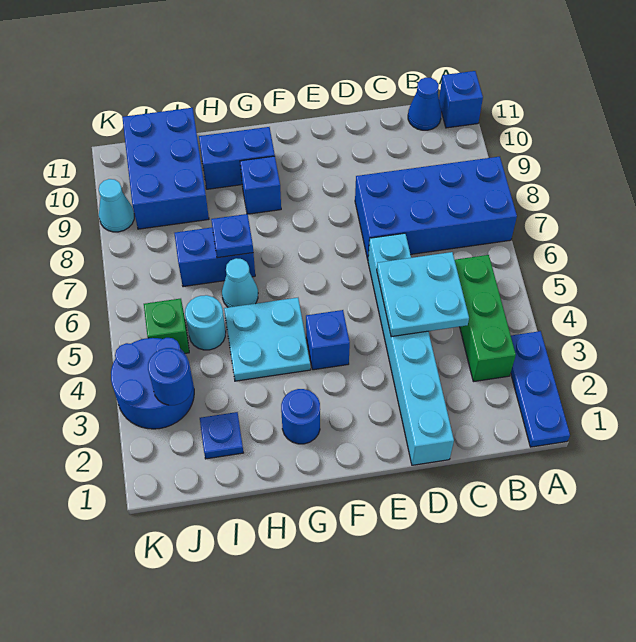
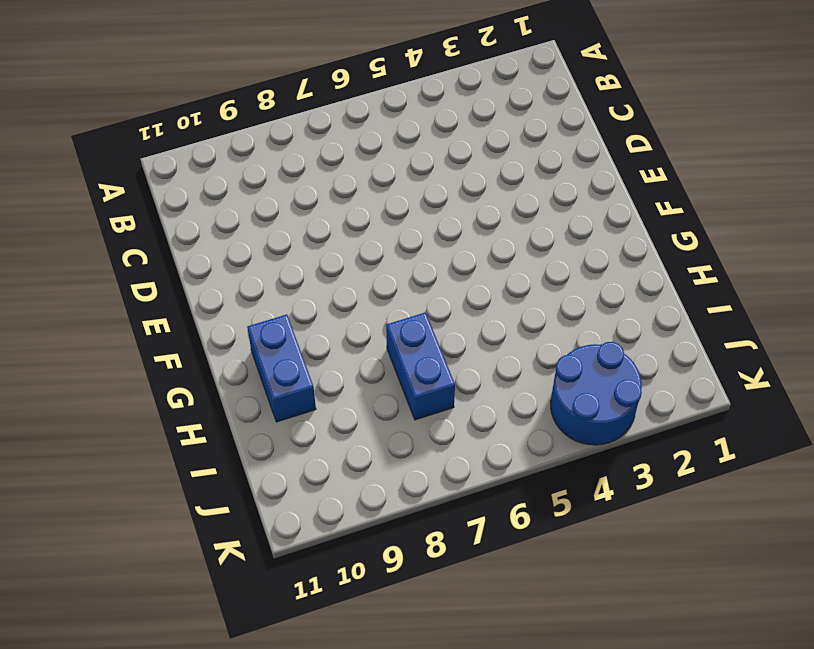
none -> blue plate A1:A3 level 1
none -> blue brick A7:D8 level 1
none -> blue brick A11 level 1

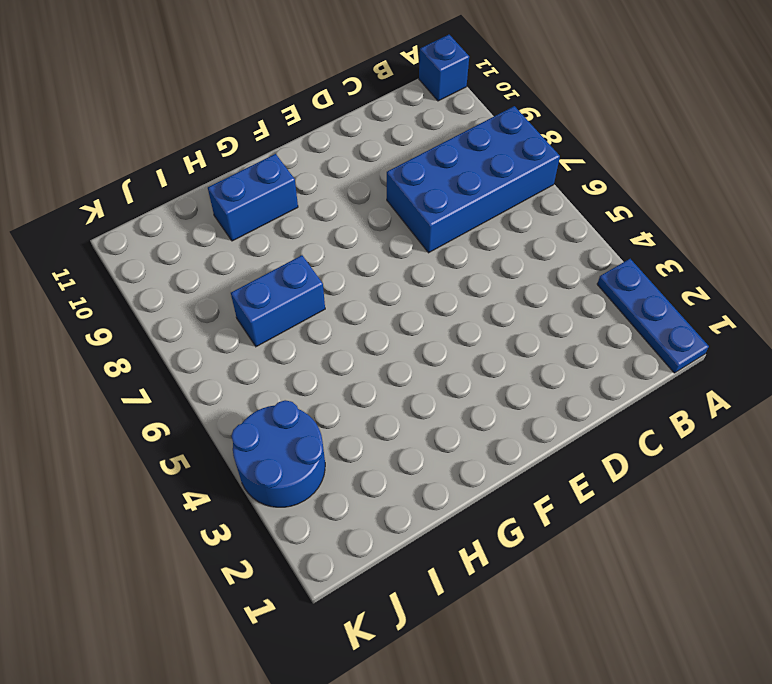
none -> green brick B3:B5 level 1
none -> blue cone B11 level 1
none -> cyan brick D1:D6 level 1

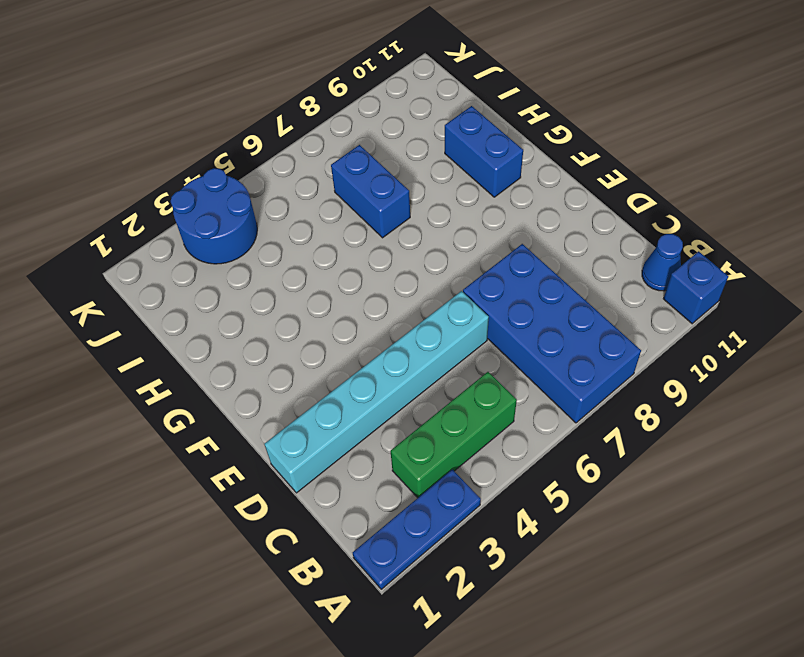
none -> blue brick F4 level 1
none -> blue round brick G2 level 1
none -> cyan plate G4:H5 level 1

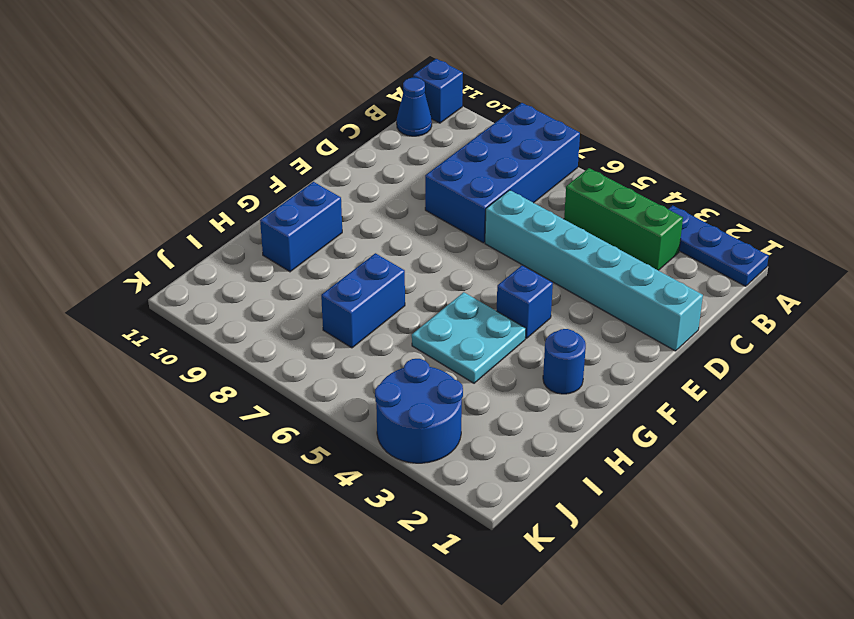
none -> blue brick G9 level 1
none -> cyan cone H6 level 1
none -> blue plate I2 level 1

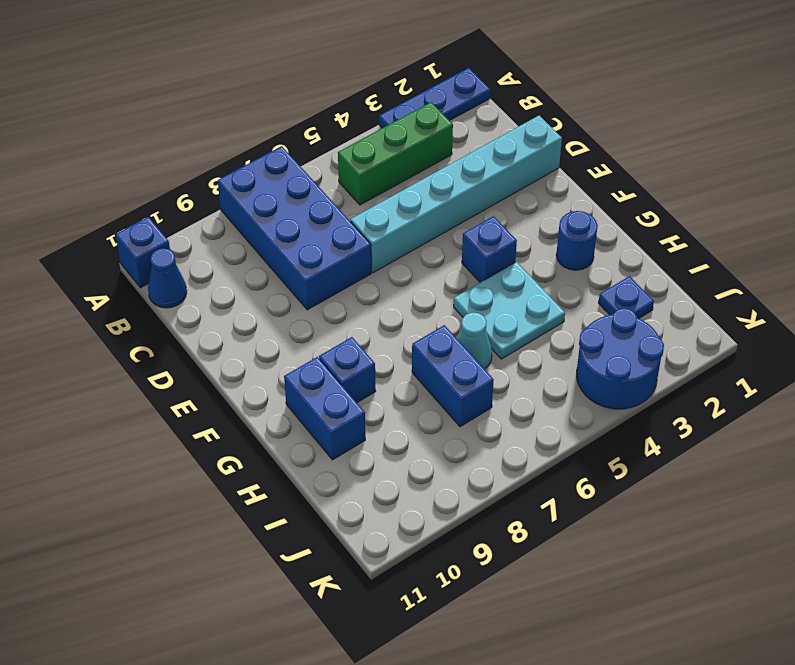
none -> cyan round brick I5 level 1
none -> blue brick I9:J11 level 1
none -> green brick J5 level 1

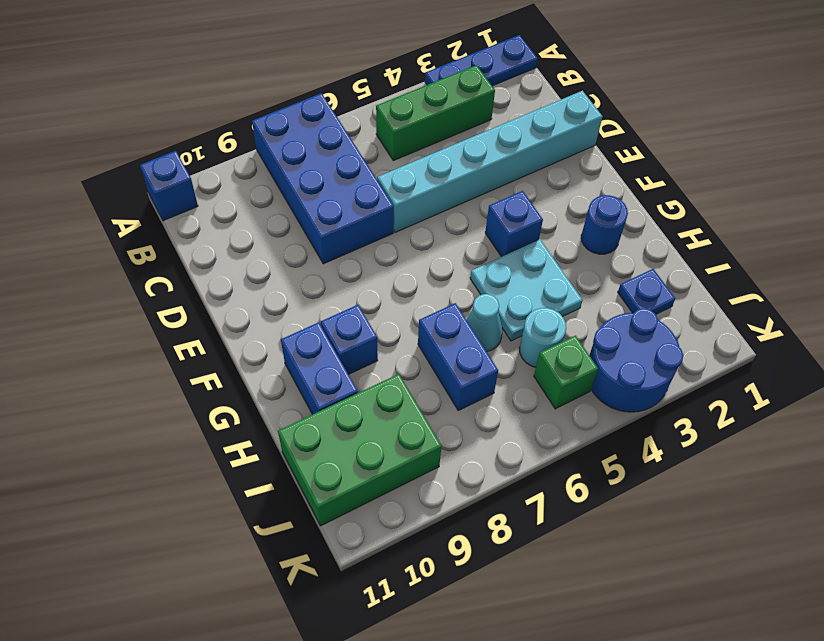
green brick I9:J11 level 1 -> blue brick I9:J11 level 1
none -> blue cone B11 level 1
none -> cyan cone K9 level 1
none -> cyan plate C4:D5 level 2

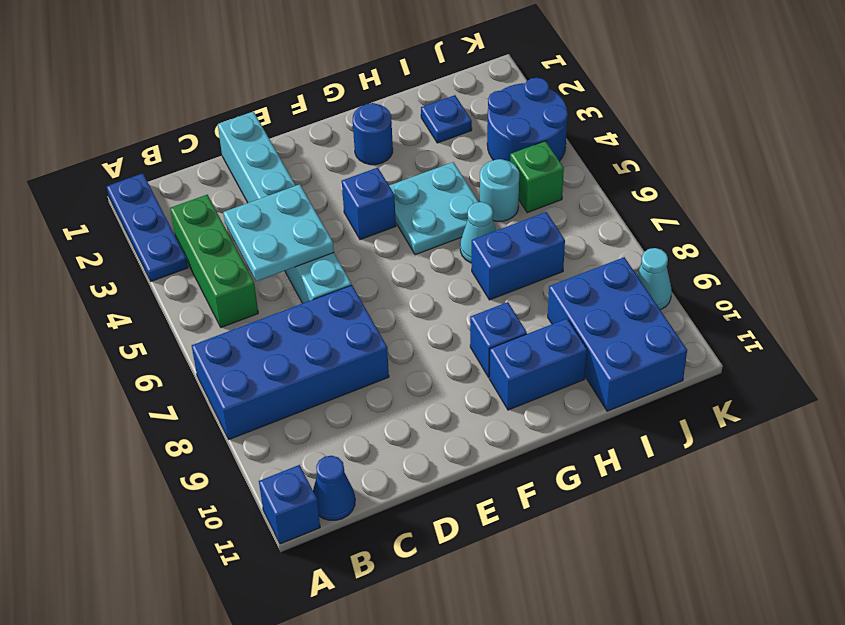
none -> blue plate H7 level 2
none -> blue round brick J3 level 2

